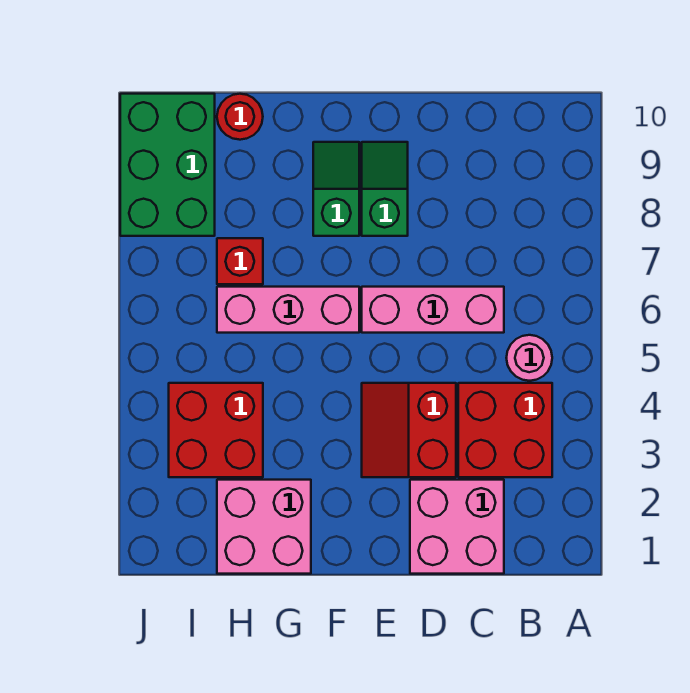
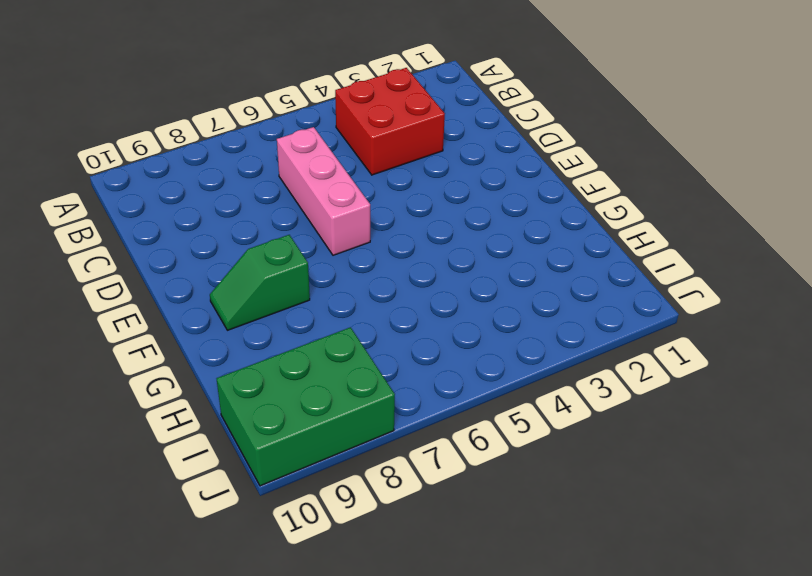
none -> pink round brick B5 level 1
none -> pink brick C1:D2 level 1
none -> red slope D3:E4 level 1 top D

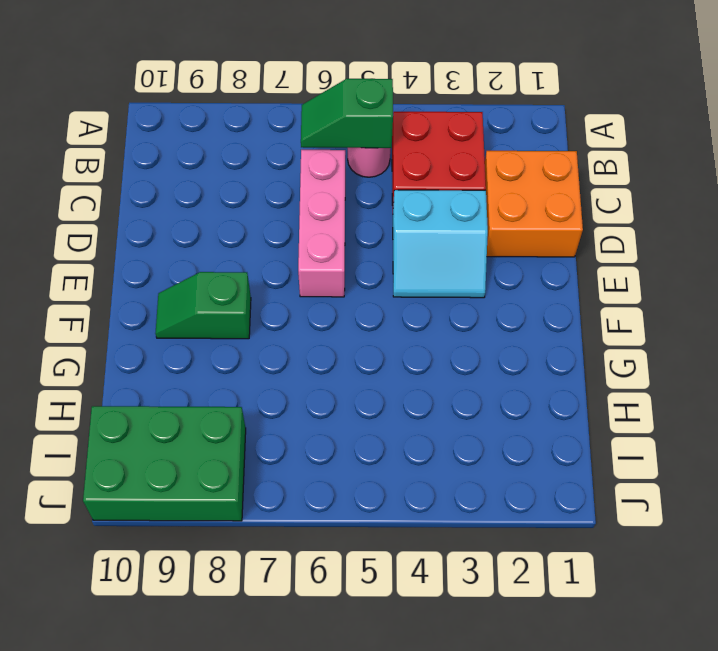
green slope B5:B6 level 2 top 5 -> green slope E8:E9 level 1 top 8
orange brick C1:D2 level 1 -> pink brick C1:D2 level 1
cyan slope D3:E4 level 1 top D -> red slope D3:E4 level 1 top D
none -> pink brick F6:H6 level 1
none -> pink brick G1:H2 level 1
none -> red brick H3:I4 level 1

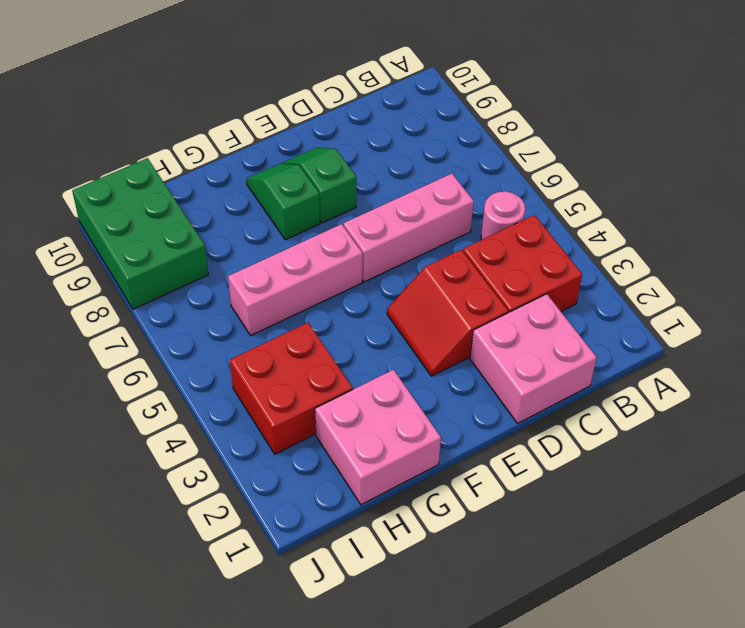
none -> red brick H7 level 1
none -> red round brick H10 level 1

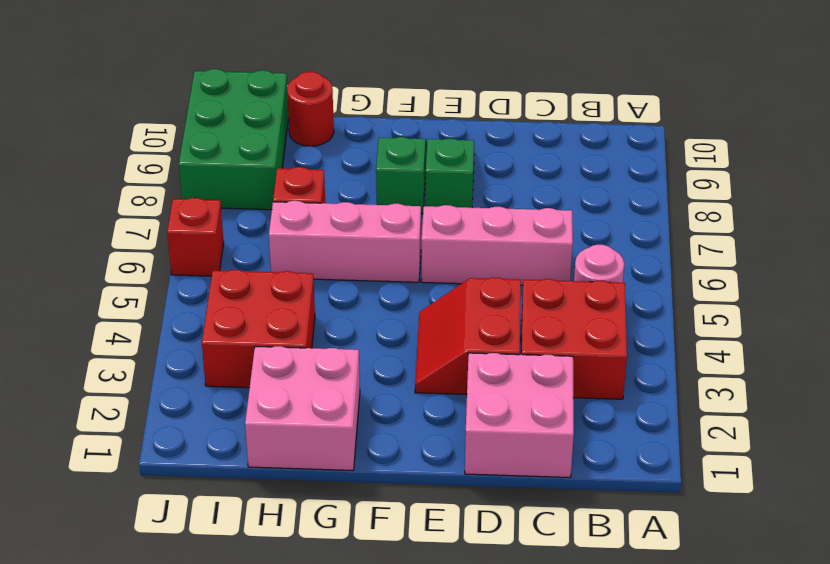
red brick J6 level 1 -> none

